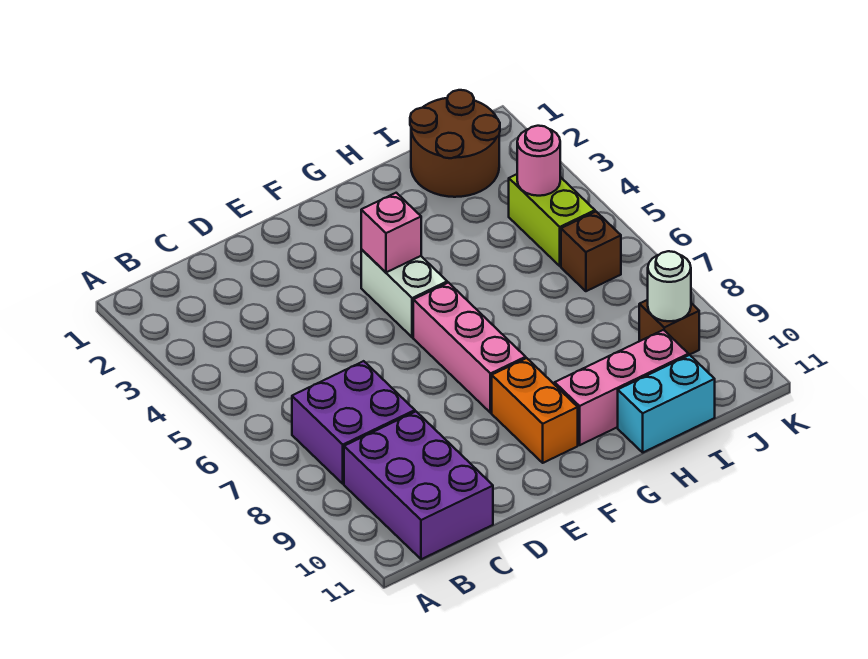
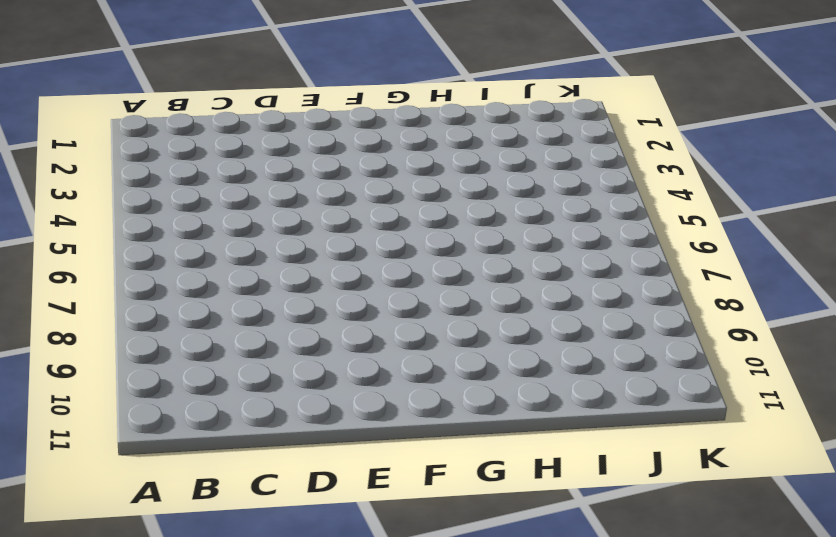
none -> purple brick B7:C8 level 1
none -> purple brick B9:C11 level 1
none -> white brick F4:F5 level 1

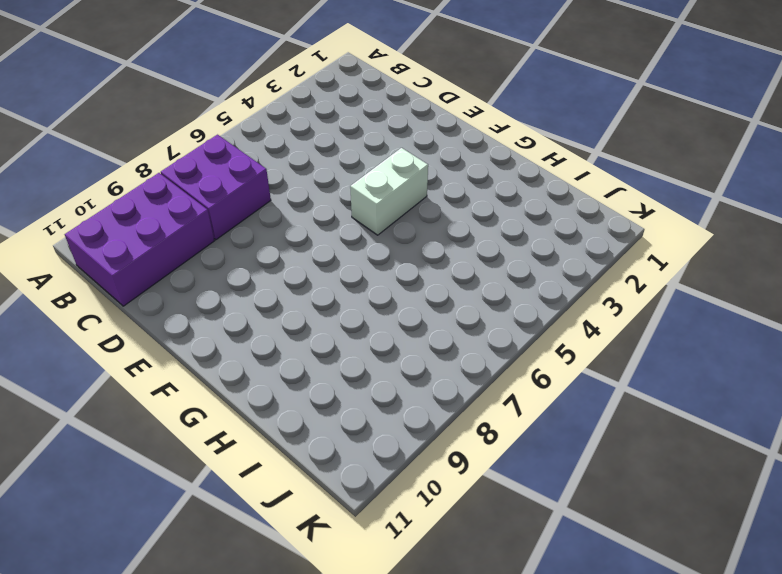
none -> pink brick F6:F8 level 1
none -> orange brick F9:F10 level 1
none -> pink brick G10:I10 level 1

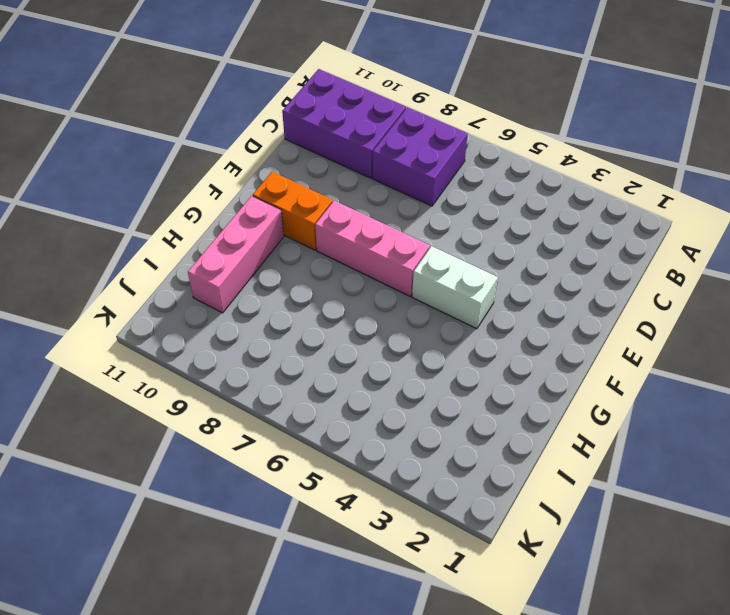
none -> cyan brick H11:I11 level 1
none -> brown round brick I1:J2 level 1
none -> lime brick J4:J5 level 1

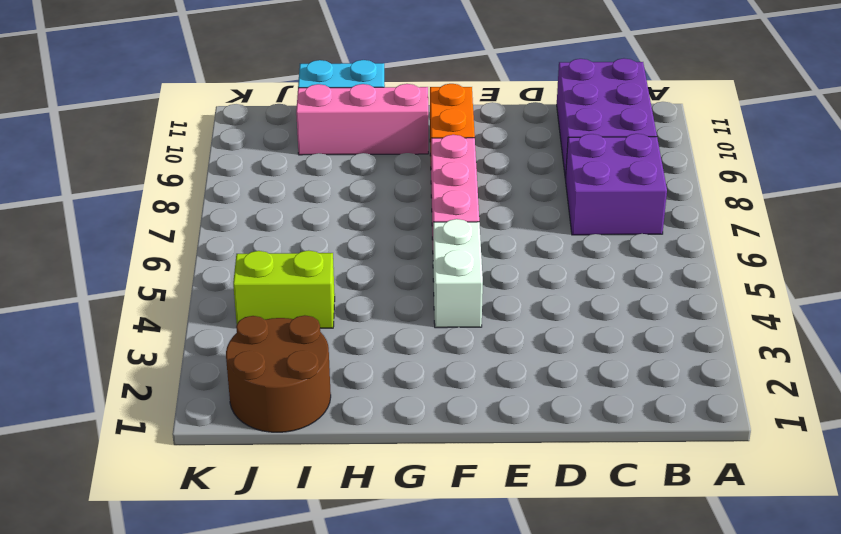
lime brick I4:J4 level 1 -> lime brick J4:J5 level 1
none -> brown brick J6 level 1
none -> brown brick J9 level 1
none -> pink brick F4 level 2

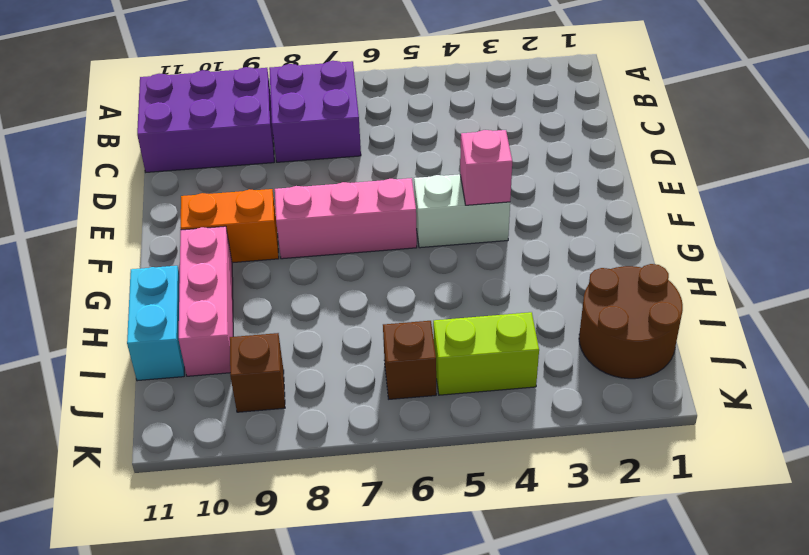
none -> pink round brick J4 level 2
none -> white round brick J9 level 2

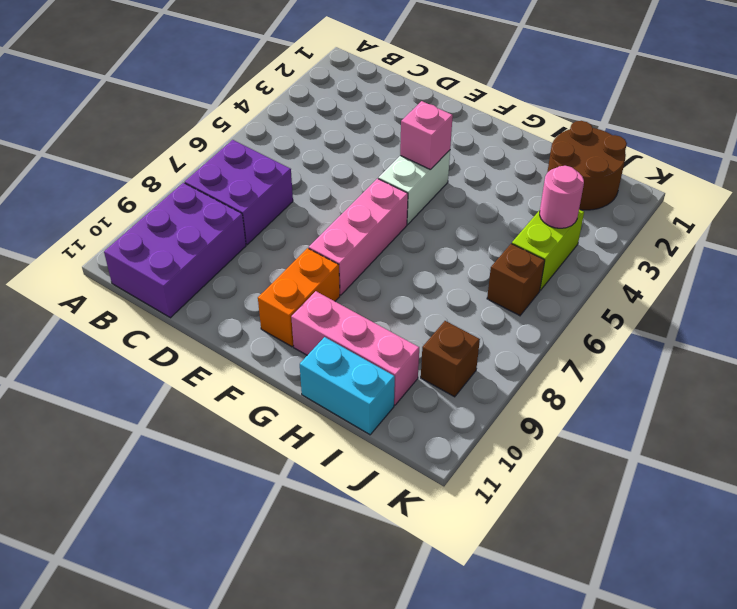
none -> white round brick J9 level 2

